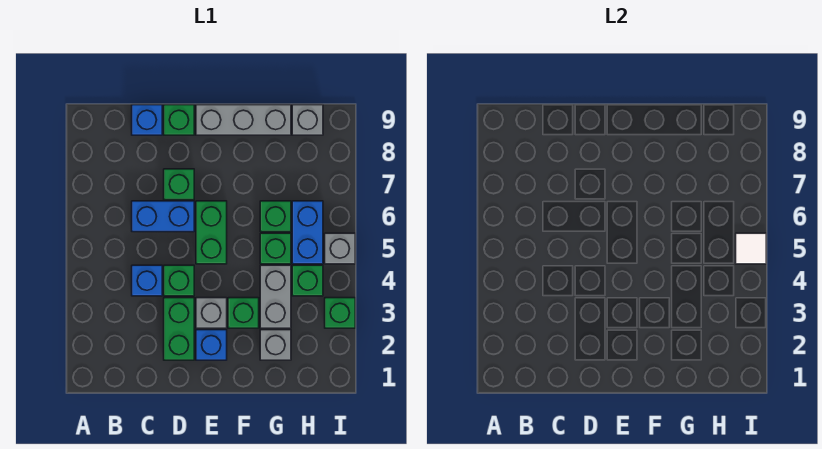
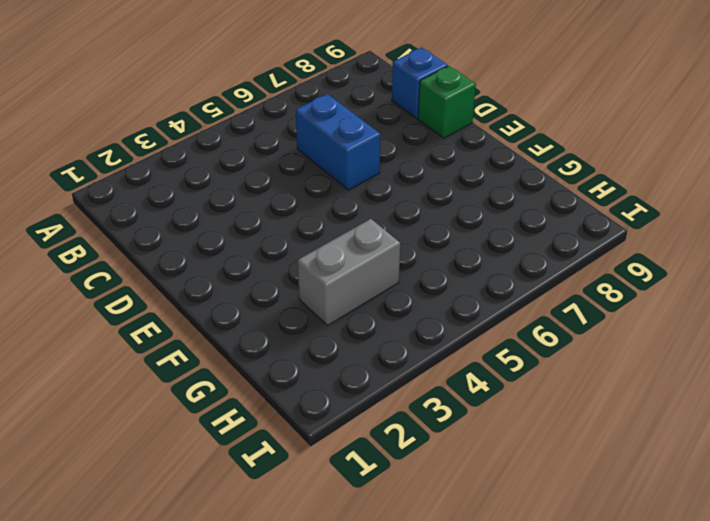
none -> blue brick C4 level 1
none -> green brick D2:D3 level 1
none -> green brick D4 level 1

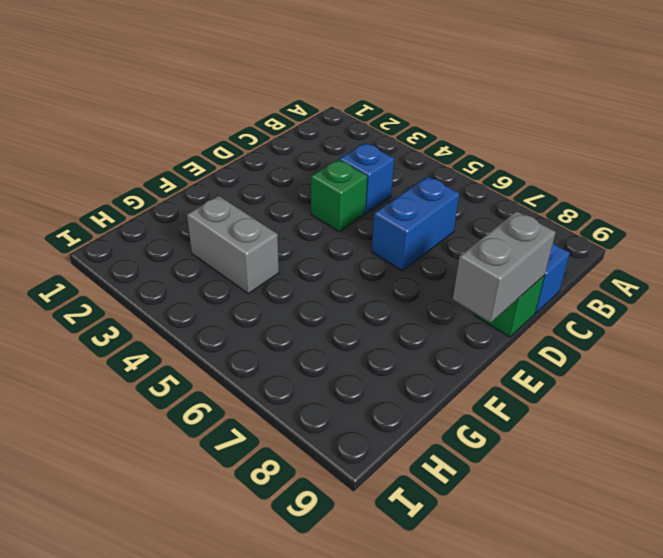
grey brick D9:E9 level 2 -> none
none -> green brick D2:D3 level 1
none -> green brick D7 level 1
none -> blue brick E2 level 1

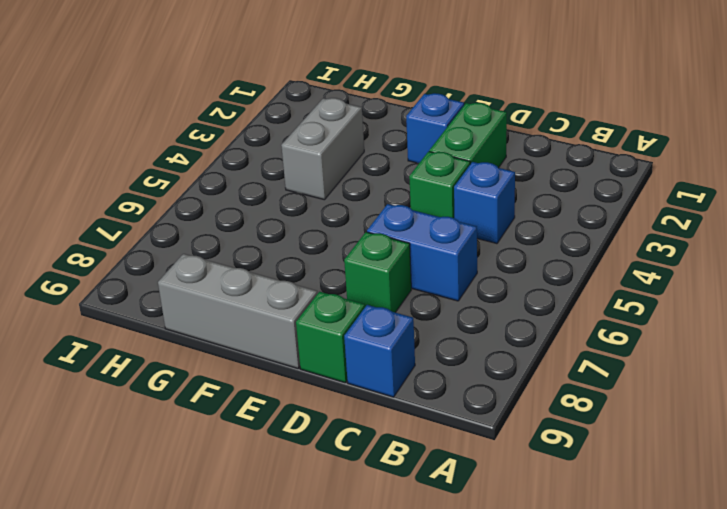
none -> grey brick E3 level 1
none -> green brick E5:E6 level 1
none -> green brick F3 level 1

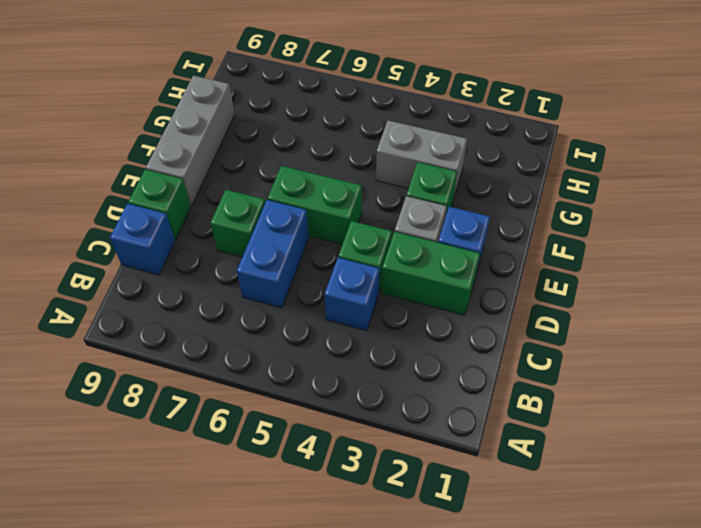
none -> grey brick G2 level 1
none -> green brick G5 level 1
none -> green brick G6 level 1

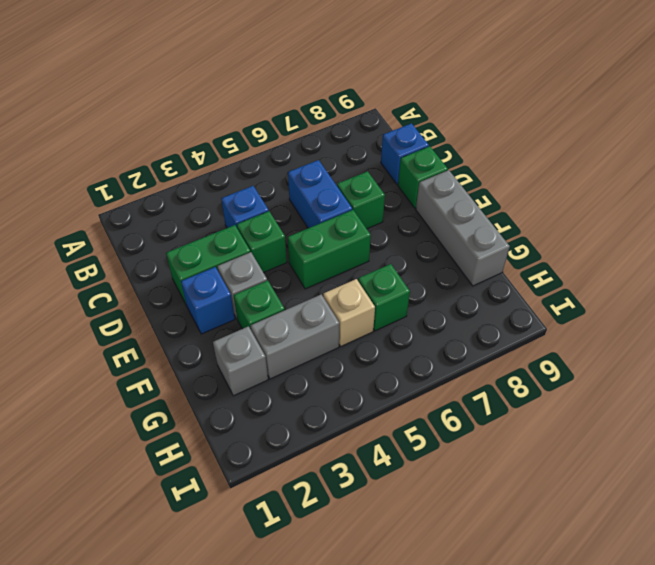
tan brick G5 level 1 -> green brick G5 level 1
none -> green brick H4 level 1
none -> blue brick H5:H6 level 1
none -> grey brick H9 level 1

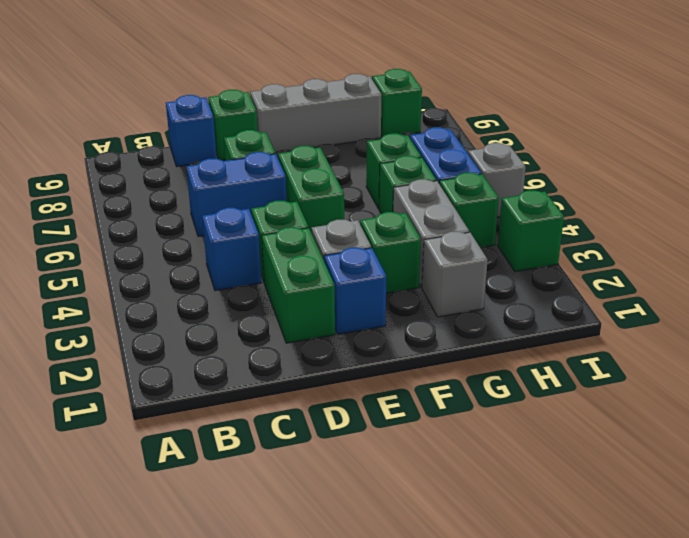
green brick H9 level 1 -> grey brick H9 level 1
none -> white tile I5 level 2

